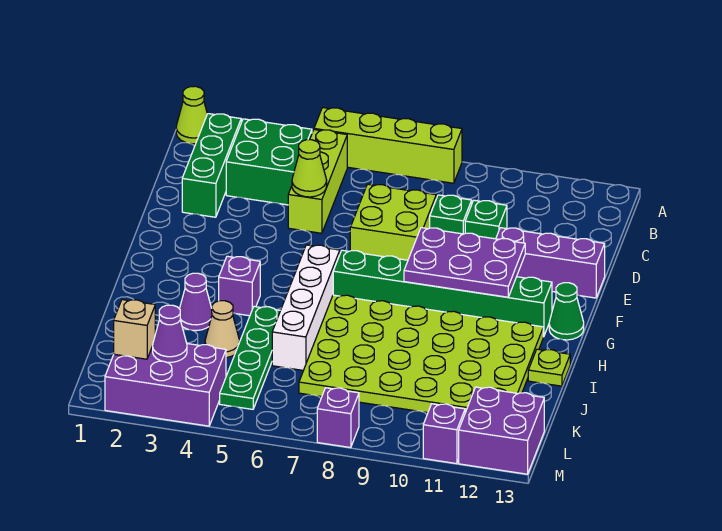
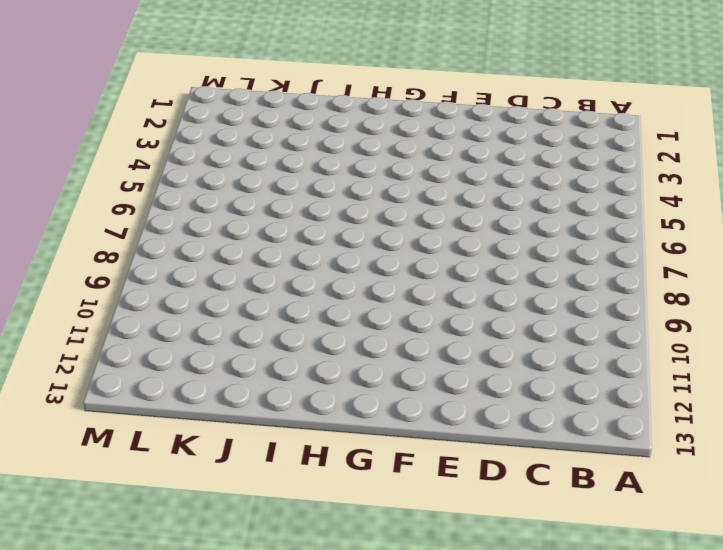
none -> lime cone A1 level 1
none -> lime brick A5:A8 level 1
none -> green brick B2:D2 level 1

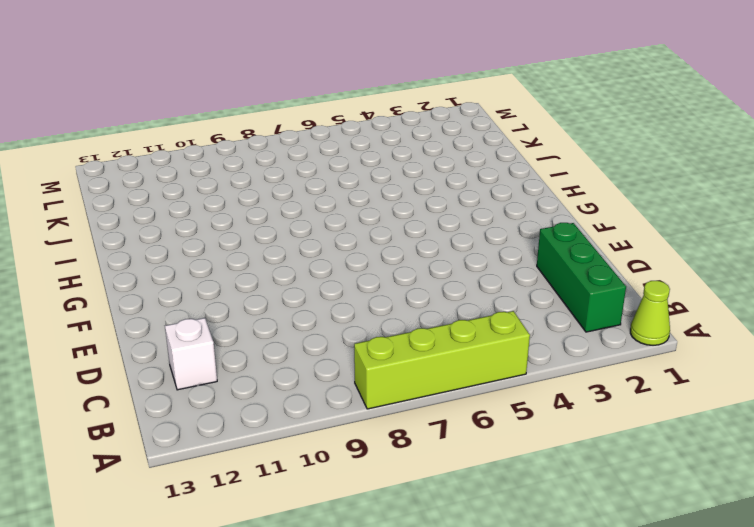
white brick C12 level 1 -> none
none -> green brick B3:C4 level 1
none -> lime brick B5:D5 level 1
none -> lime brick D7:E8 level 1

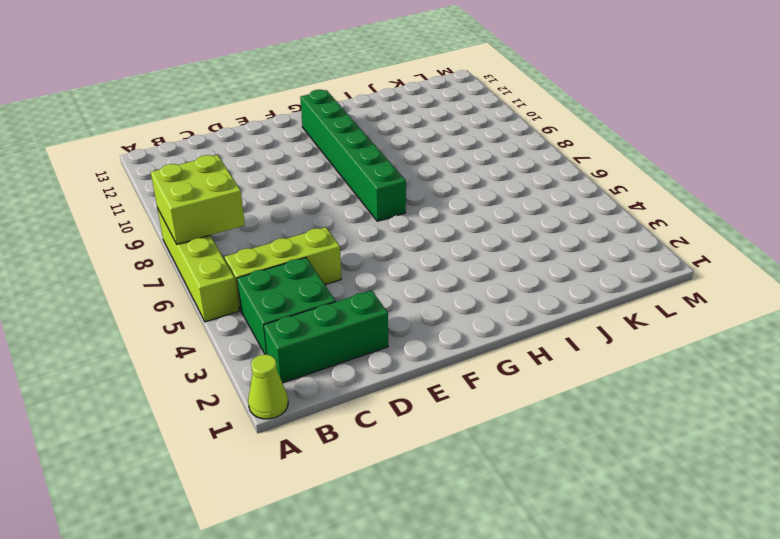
lime brick A7:B8 level 2 -> lime brick D7:E8 level 1
none -> green brick D9 level 1
none -> green brick D10 level 1
none -> purple brick E11:E13 level 1

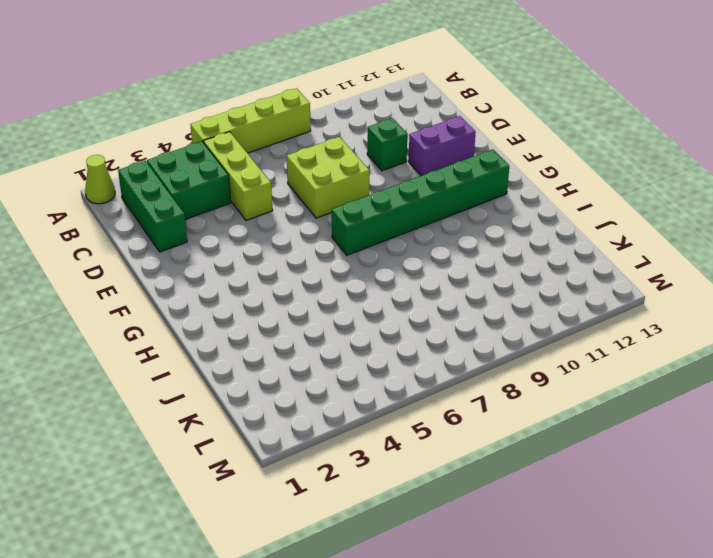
purple brick E11:E12 level 1 -> purple brick E11:E13 level 1
none -> green brick D9 level 1
none -> white brick G6:J6 level 1
none -> green cone G13 level 1

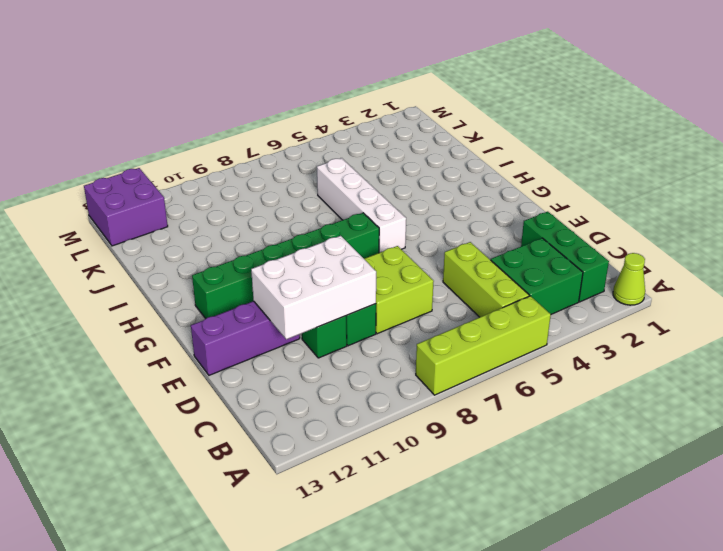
white brick D9:E11 level 2 -> none
none -> green cone G13 level 1
none -> purple brick H4 level 1
none -> lime plate H7:K12 level 1

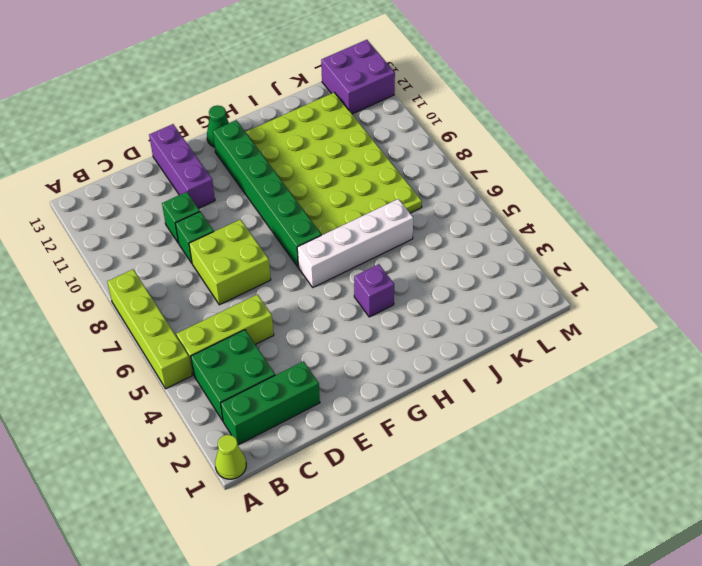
none -> purple cone I3 level 1
none -> green plate I5:L5 level 1
none -> lime plate I13 level 1

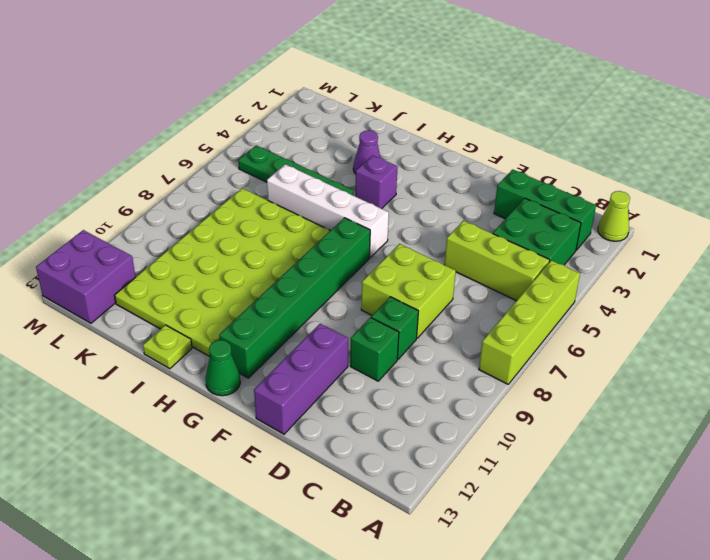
none -> tan cone J4 level 1
none -> purple brick L2:M4 level 1
none -> purple brick M8 level 1

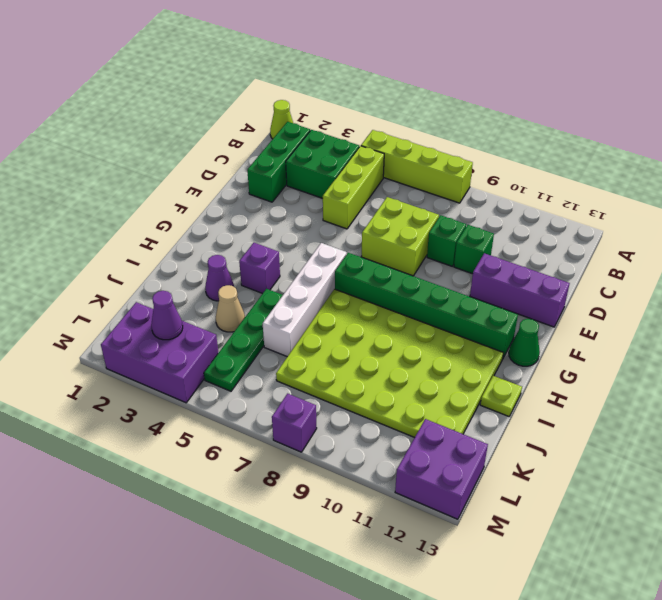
none -> purple brick M11 level 1
none -> lime cone D5 level 2
none -> purple plate F9:G11 level 2

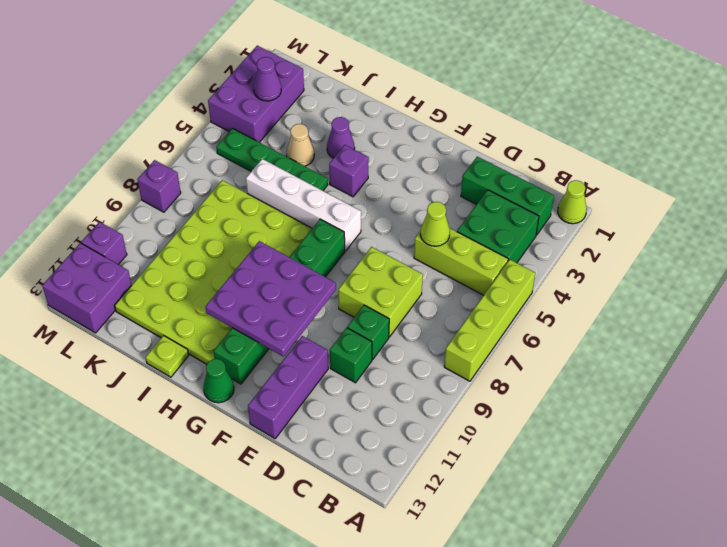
purple plate F9:H11 level 2 -> purple plate F9:G11 level 2
none -> tan brick L2 level 2

